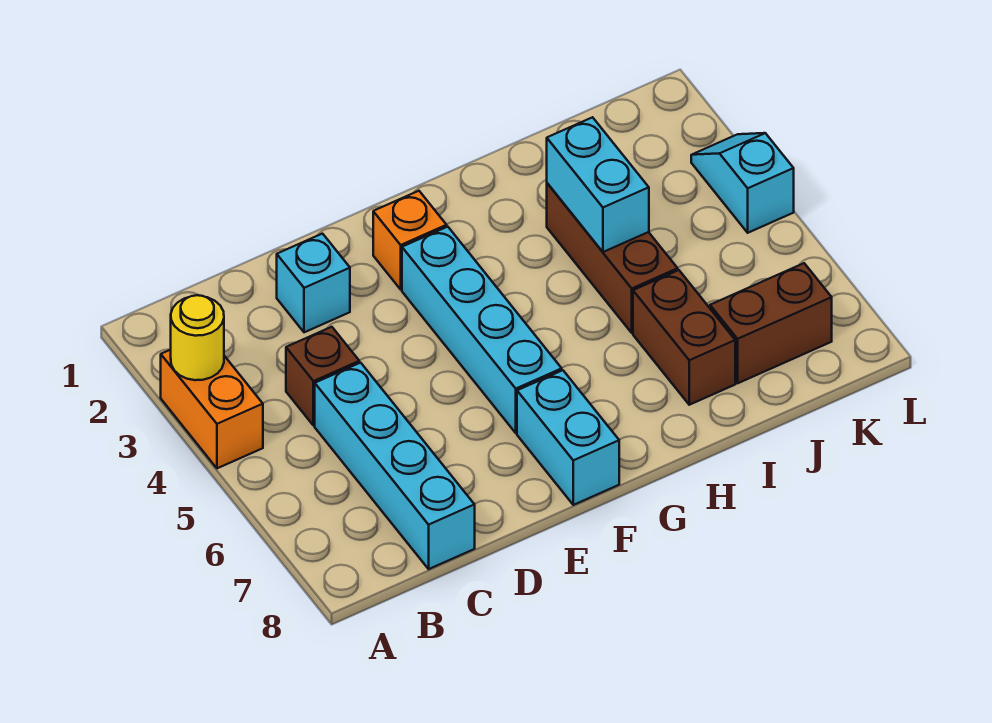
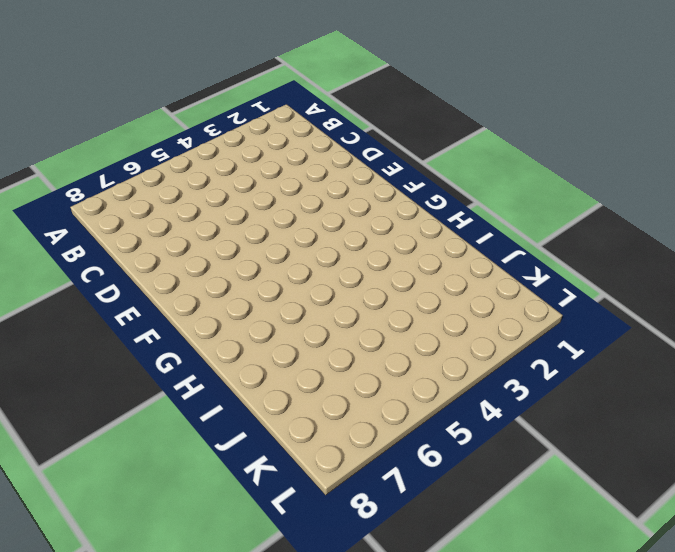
none -> orange brick A3:A4 level 1
none -> brown brick C4 level 1
none -> cyan brick C5:C8 level 1

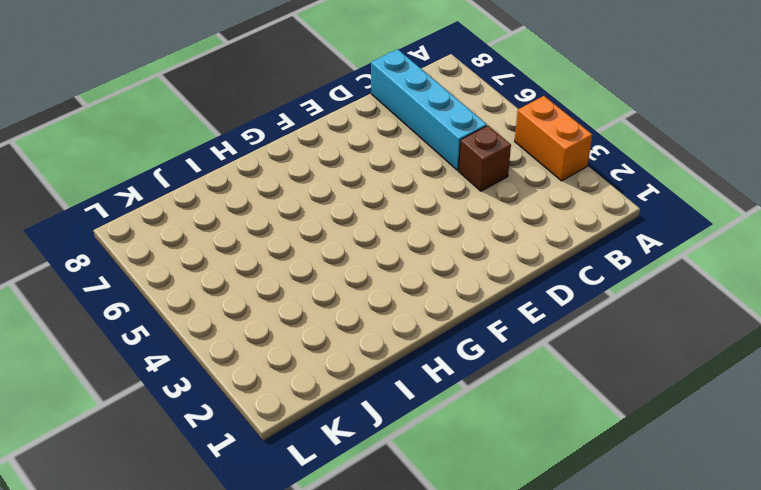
none -> cyan brick D2 level 1
none -> orange brick F2 level 1
none -> cyan brick F3:F6 level 1

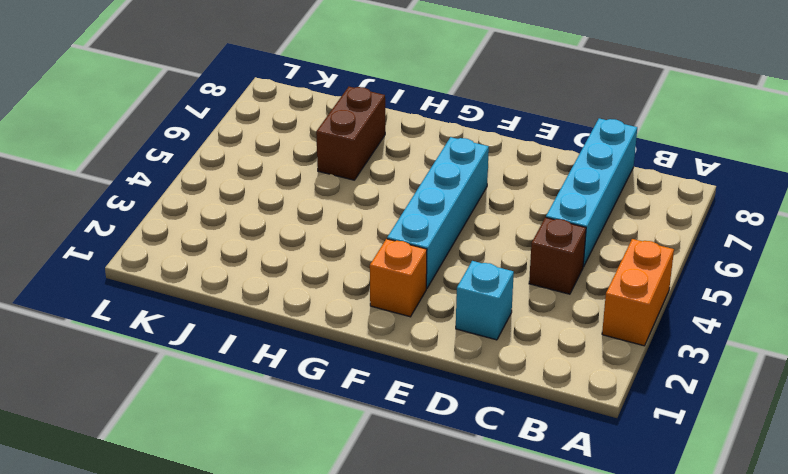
none -> cyan brick F7:F8 level 1
none -> brown brick I3:I5 level 1
none -> brown brick J7:K7 level 1

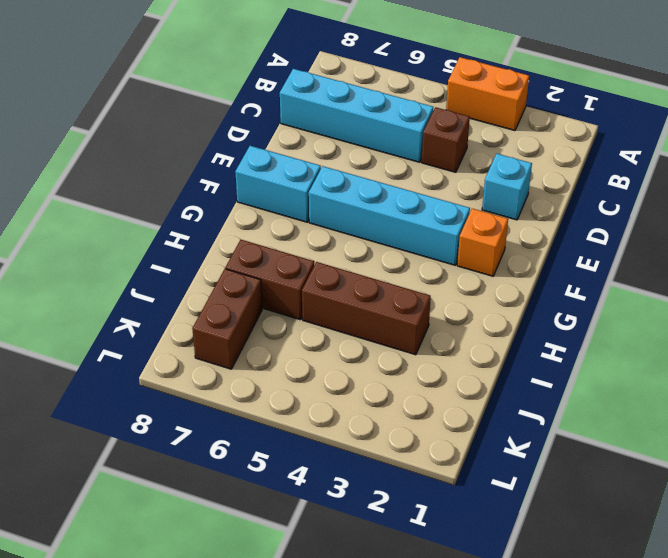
none -> cyan slope L3:L4 level 1 top 4
none -> yellow round brick A3 level 2
none -> cyan brick I3:I4 level 2

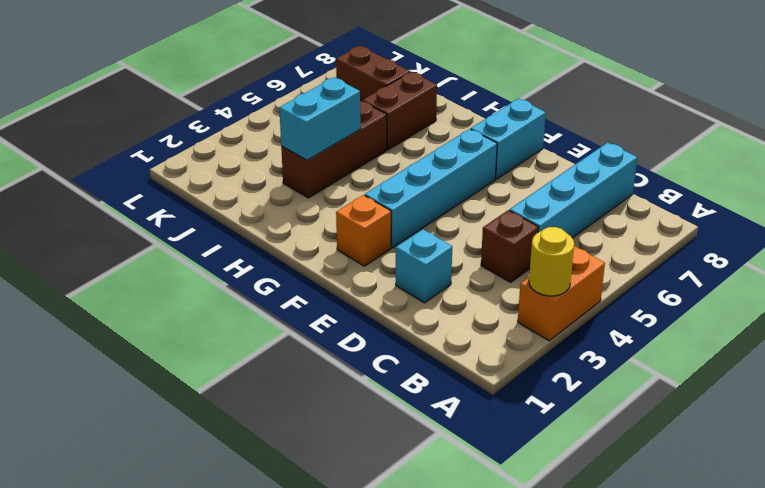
none -> cyan slope L3:L4 level 1 top 4

